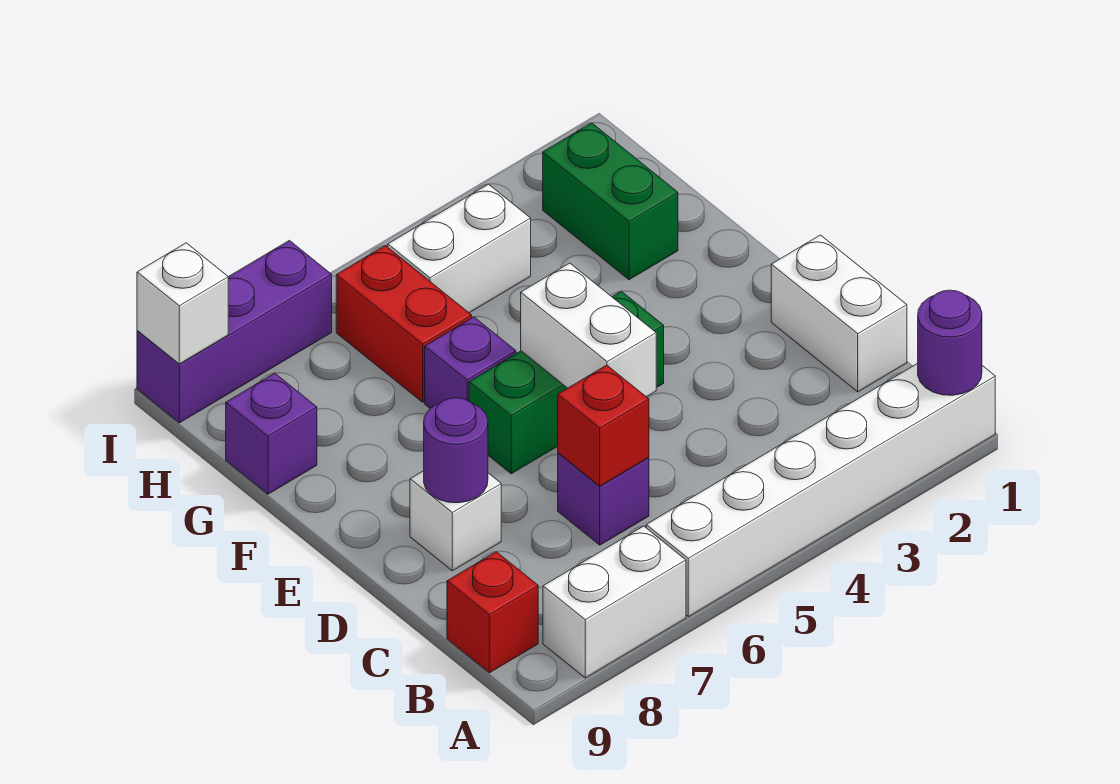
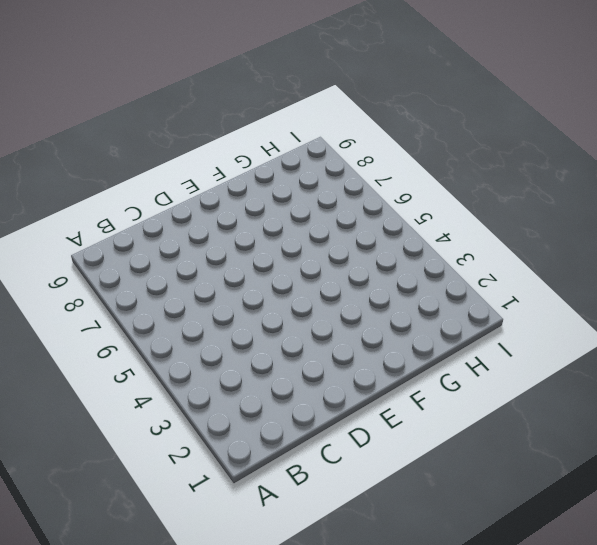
none -> white brick A1:A6 level 1
none -> white brick A7:A8 level 1
none -> red brick B9 level 1

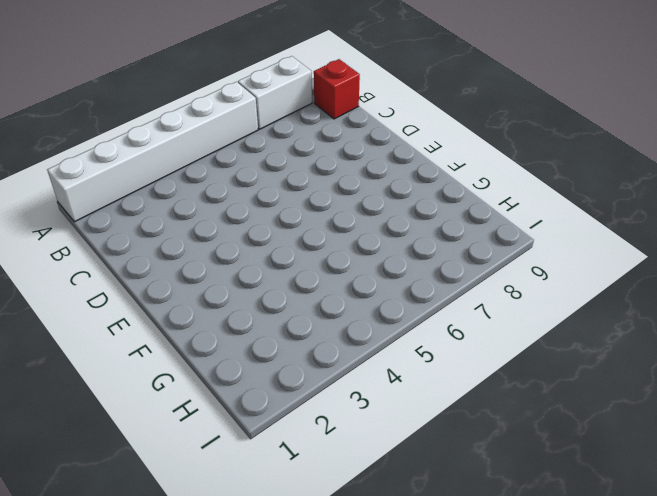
none -> white brick C1:D1 level 1
none -> purple brick C6 level 1
none -> white brick D8 level 1

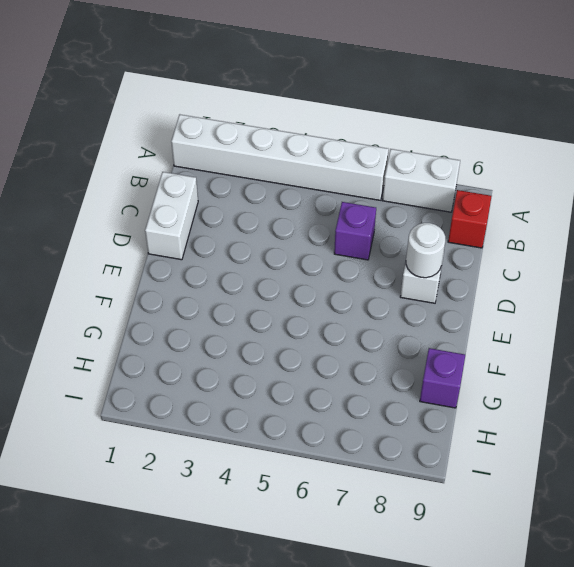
white round brick D8 level 2 -> purple round brick D8 level 2
none -> green brick E4:E6 level 1
none -> purple brick F6 level 1
none -> green brick G2:H2 level 1

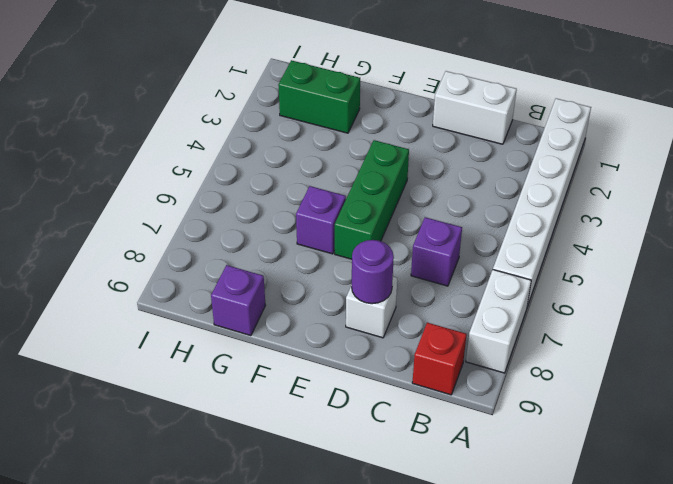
none -> red brick G6:H6 level 1
none -> white brick H4:H5 level 1
none -> purple brick I7:I9 level 1

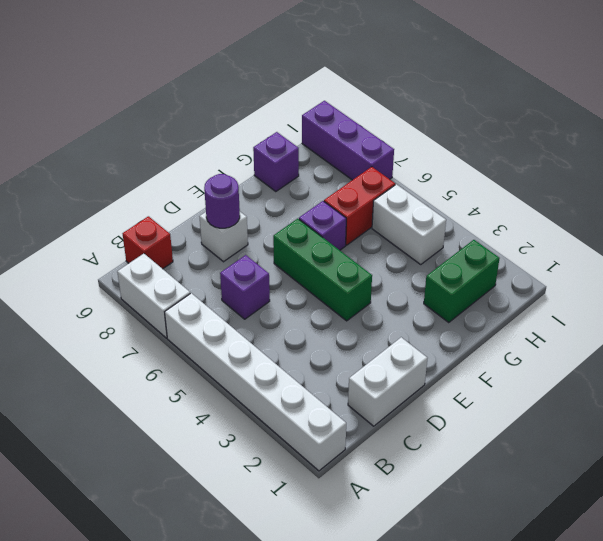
none -> purple round brick A1 level 2
none -> red brick C6 level 2
none -> white brick D5:E5 level 2

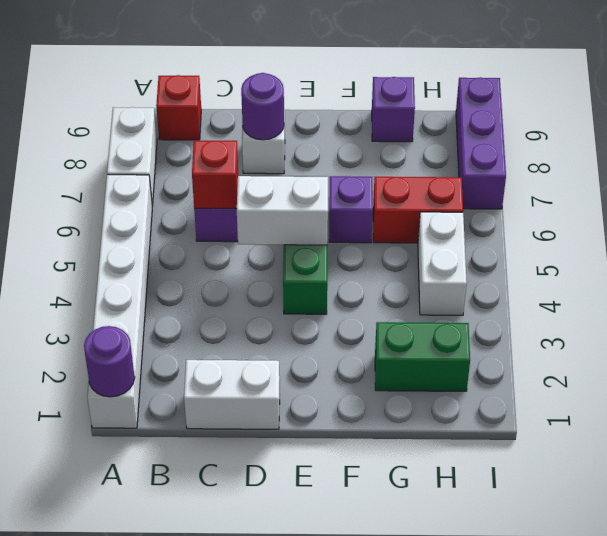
none -> white brick I9 level 2

